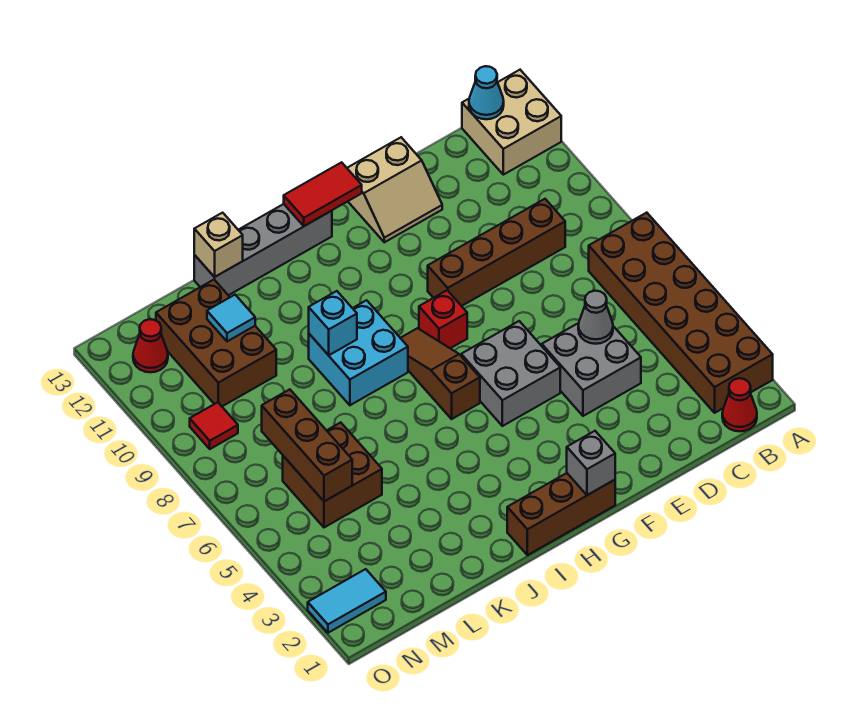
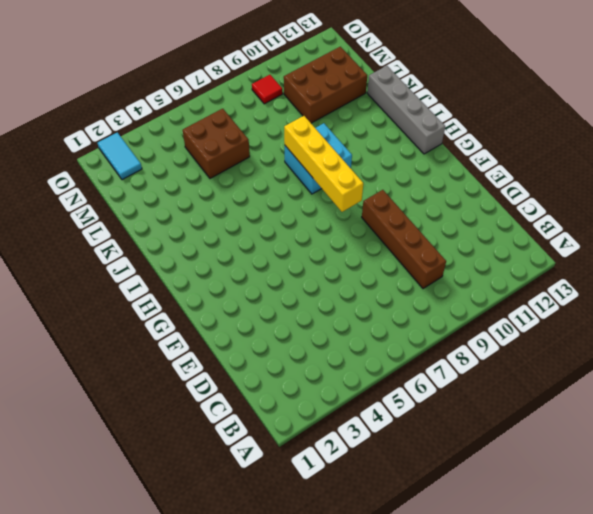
yellow brick G8:J8 level 2 -> none
none -> brown brick A2:B7 level 1
none -> tan brick A12:B13 level 1
none -> red cone B1 level 1

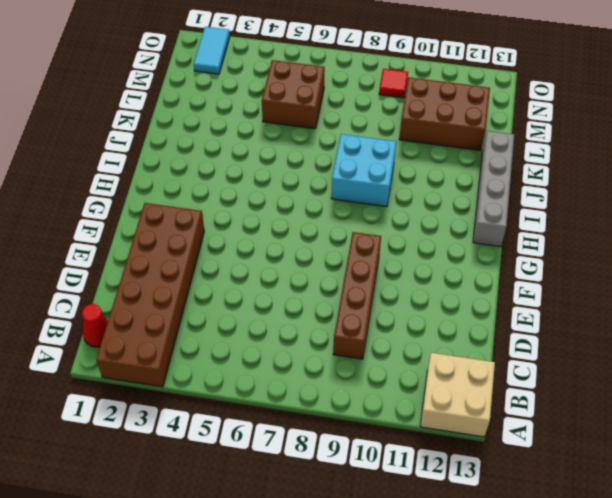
brown brick A2:F3 level 1 -> brown brick A2:B7 level 1
none -> grey brick D4:E5 level 1
none -> tan slope E12:F13 level 1 top 13
none -> grey brick F5:G6 level 1

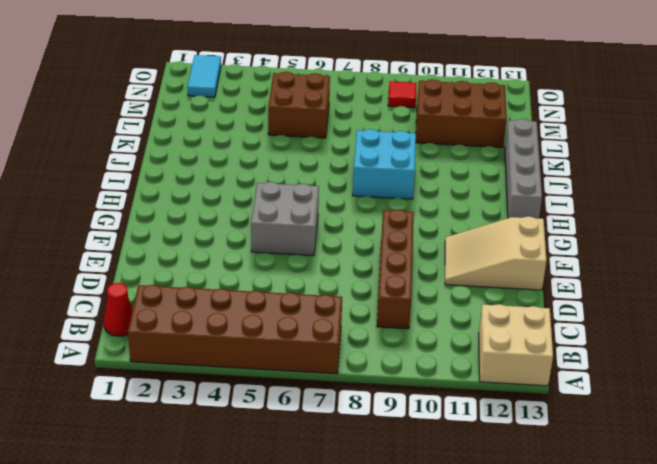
tan slope E11:F13 level 1 top 13 -> tan slope E12:F13 level 1 top 13
none -> grey brick D4:E5 level 1
none -> brown brick G1:I1 level 1
none -> red brick G8 level 1

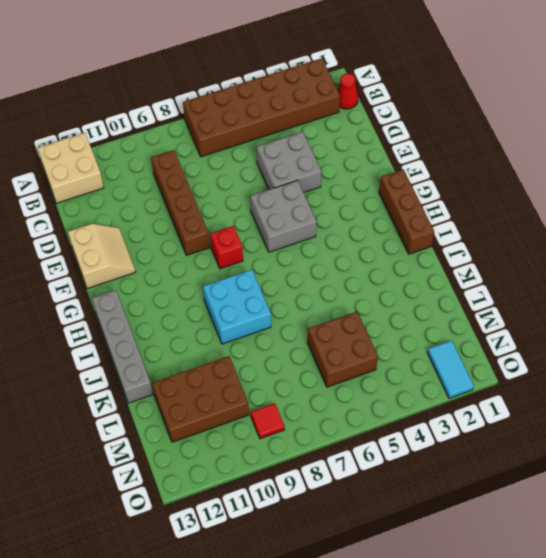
none -> brown slope H6:H8 level 1 top 6
none -> red cone N12 level 1
none -> cyan cone B13 level 2

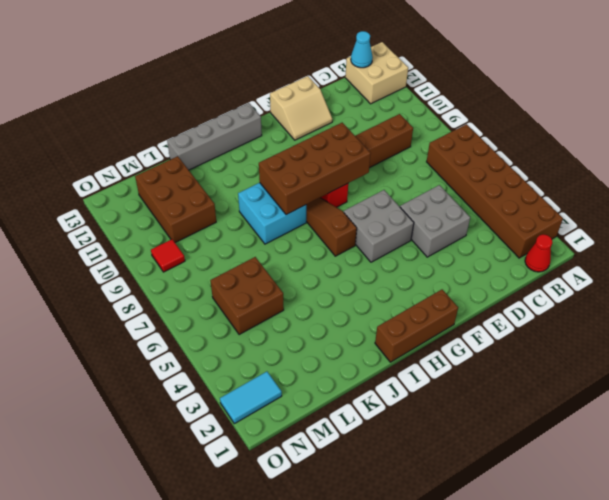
brown brick F8:I9 level 2 -> none
none -> red cone N12 level 1
none -> grey cone D5 level 2
none -> grey brick G1 level 2

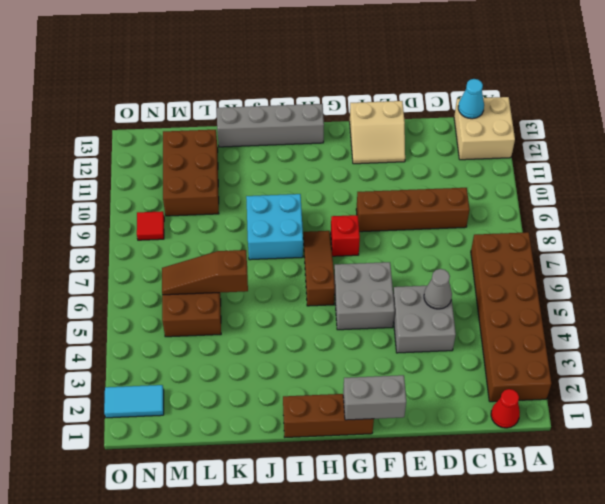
grey brick F1:G1 level 2 -> grey brick G1 level 2
brown slope K6:M6 level 2 top K -> brown brick M5:M7 level 2
none -> red cone N12 level 1
none -> red tile G13:H13 level 2
none -> cyan brick J9 level 2

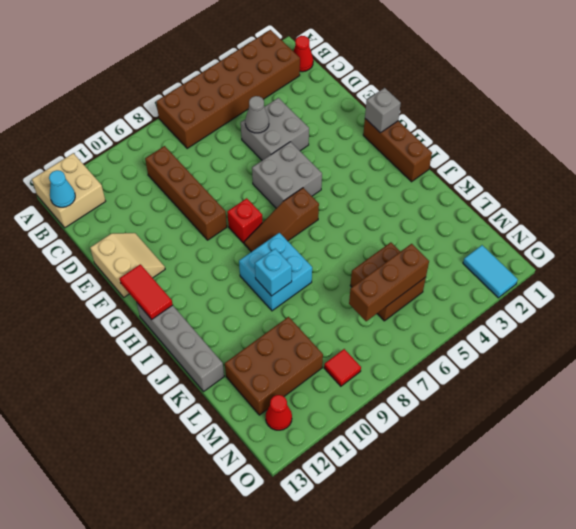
none -> tan brick K13 level 2
none -> cyan tile L11 level 2

